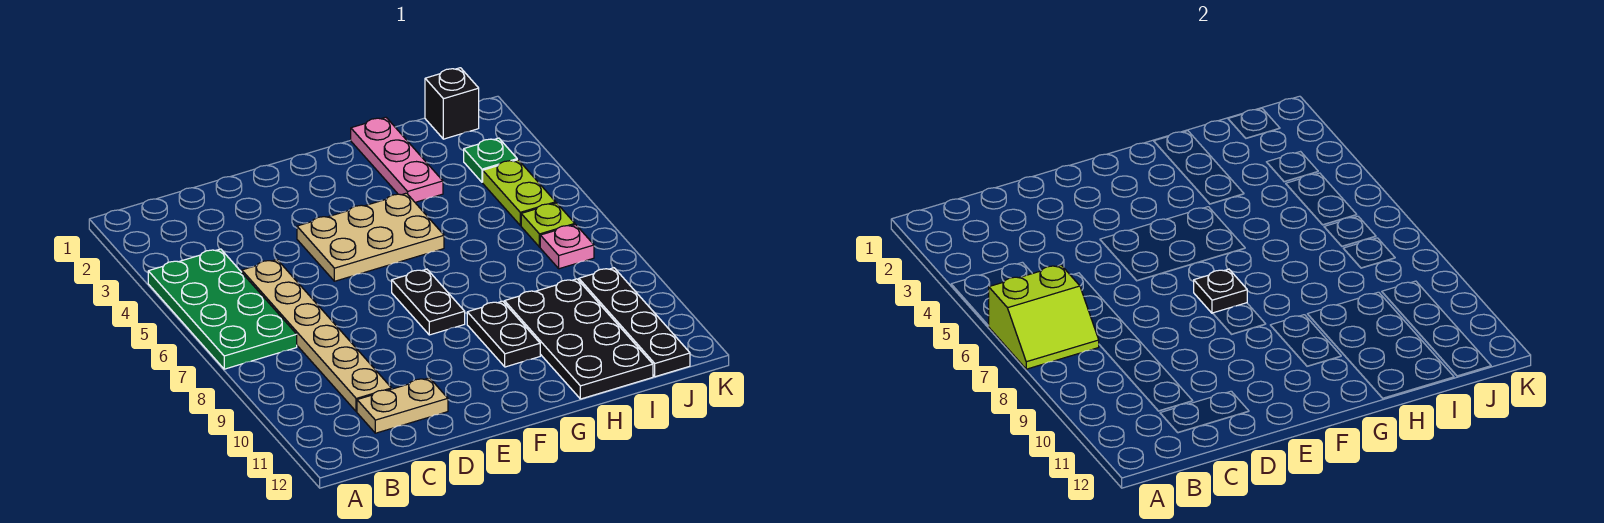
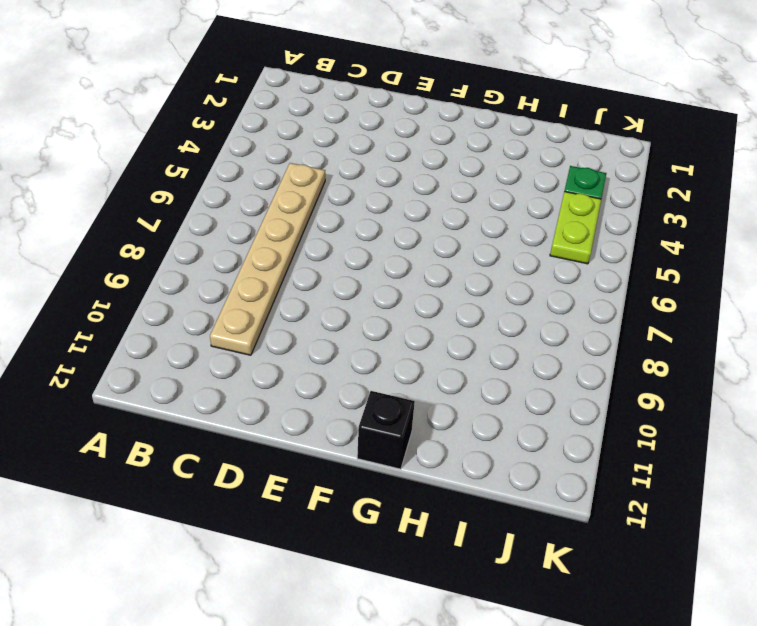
black brick G12 level 1 -> black brick J1 level 1
none -> green plate A4:B7 level 1
none -> tan plate C11:D11 level 1
none -> tan plate E4:G5 level 1

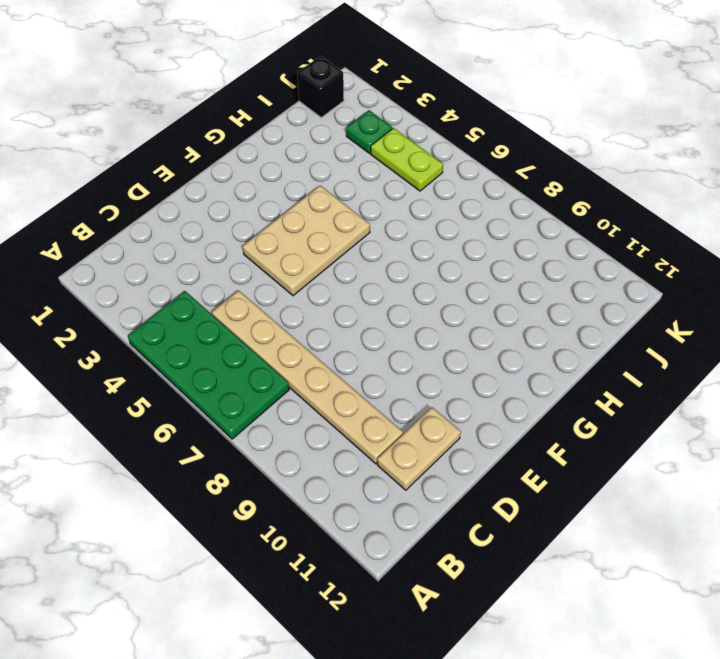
none -> black plate F7:F8 level 1
none -> black plate G9:G10 level 1
none -> pink plate H1:H3 level 1

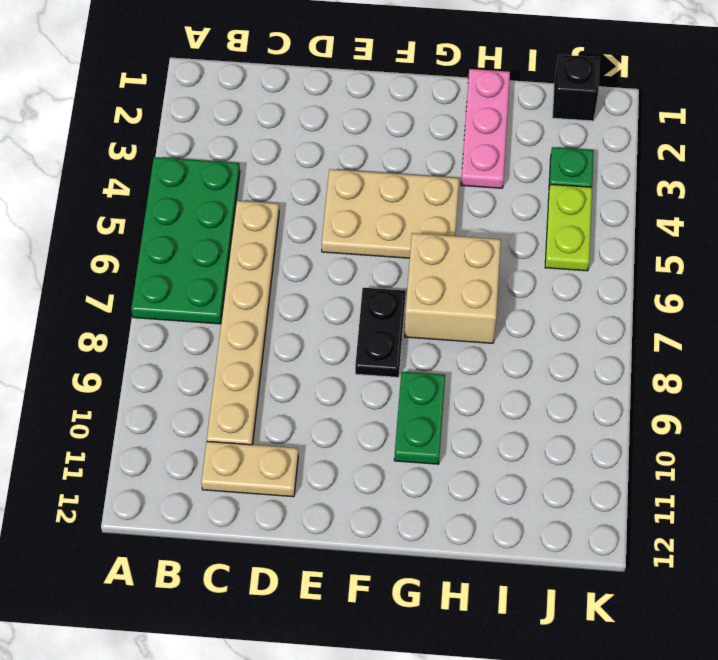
tan brick G6:H7 level 1 -> none
green plate G9:G10 level 1 -> black plate G9:G10 level 1
none -> black plate H9:I12 level 1
none -> lime plate J6 level 1
none -> pink plate J7 level 1

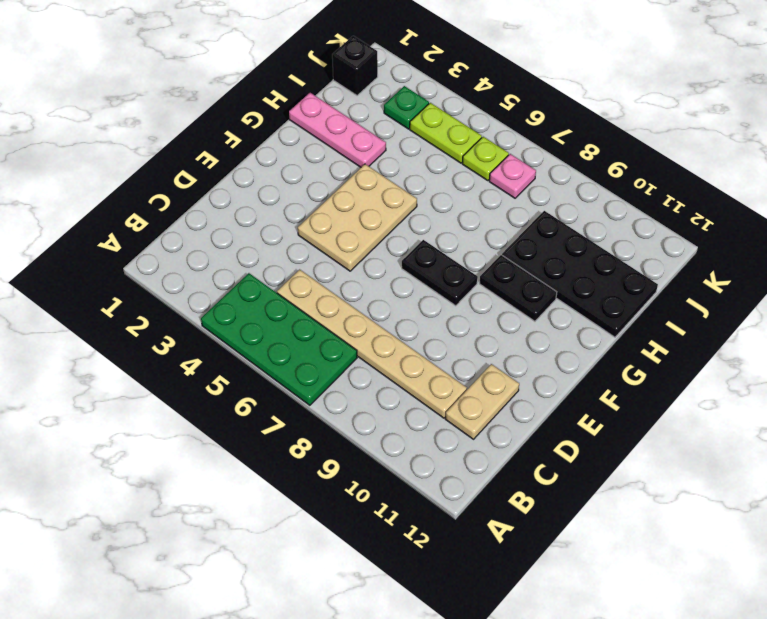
none -> black plate J9:J12 level 1
none -> lime slope A6:B7 level 2 top 6
none -> black plate F7 level 2

